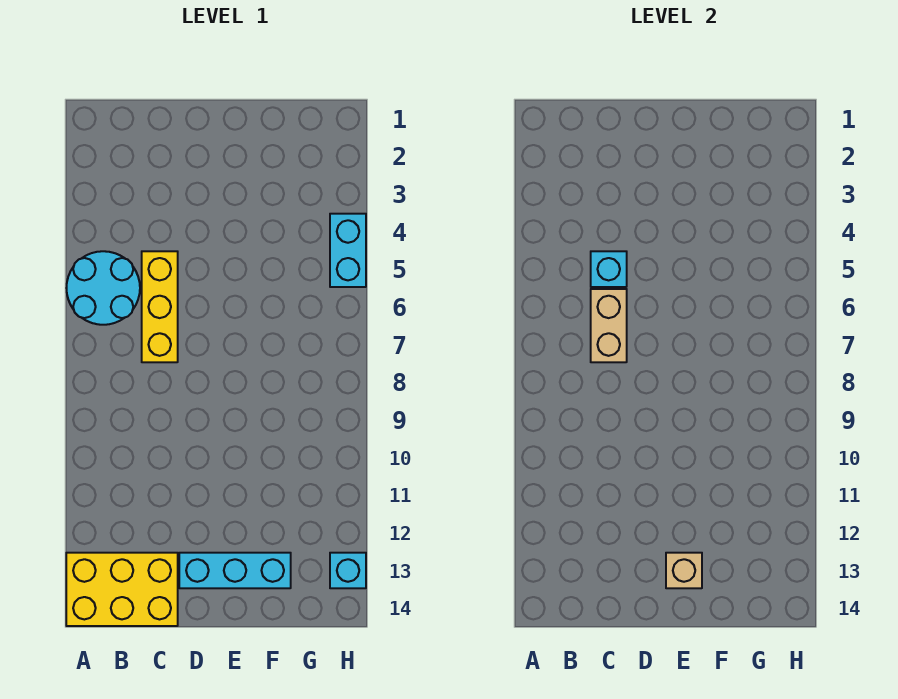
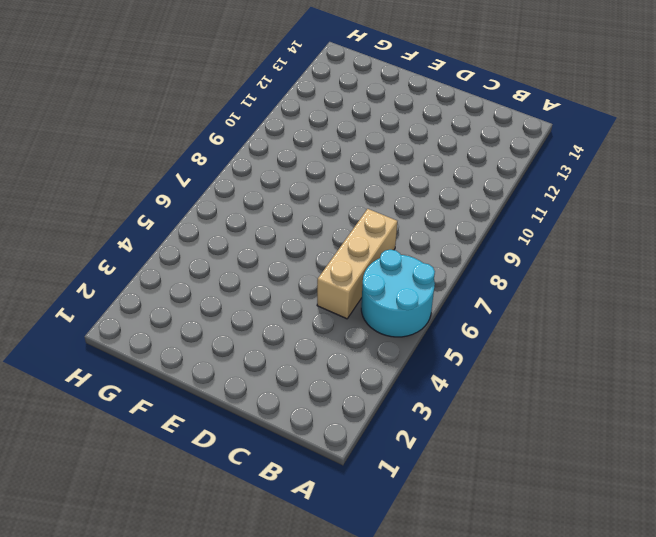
tan brick C5:C7 level 1 -> yellow brick C5:C7 level 1
none -> yellow brick A13:C14 level 1
none -> cyan brick D13:F13 level 1

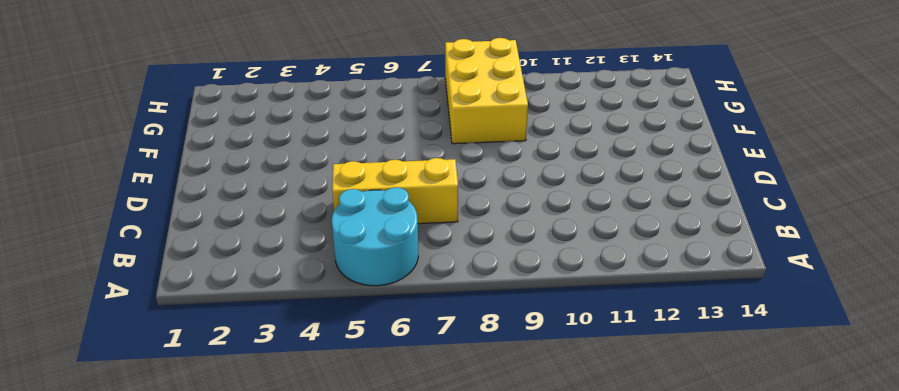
yellow brick F8:H9 level 1 -> yellow brick A13:C14 level 1
none -> cyan brick D13:F13 level 1
none -> cyan brick H4:H5 level 1

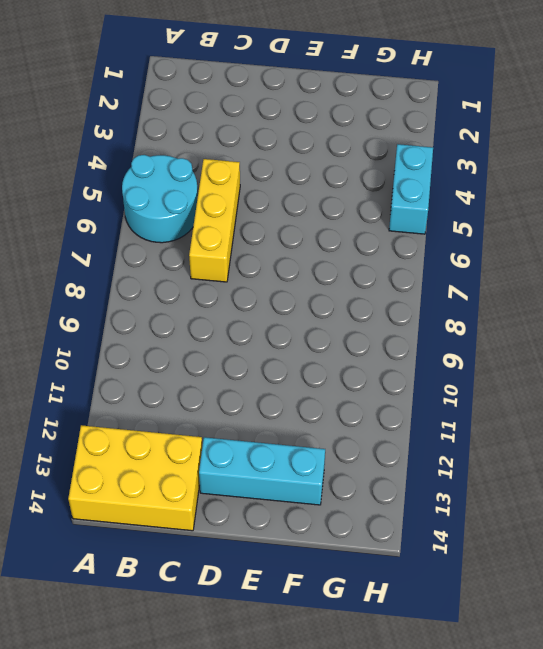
none -> cyan brick H13 level 1
none -> cyan brick C5 level 2

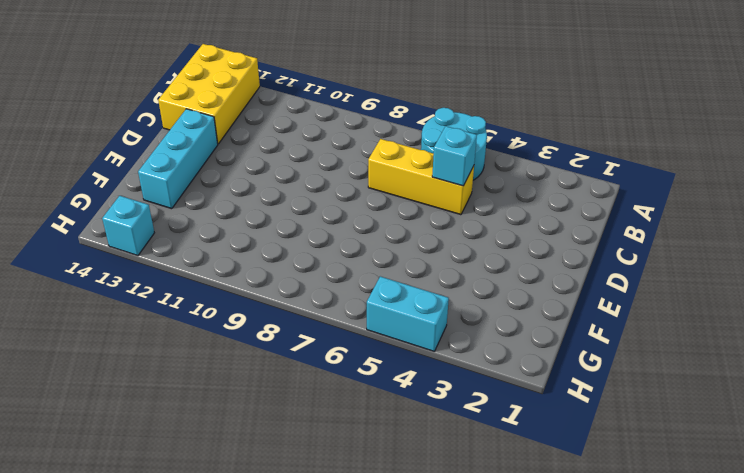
none -> tan brick C6:C7 level 2
none -> tan brick E13 level 2

